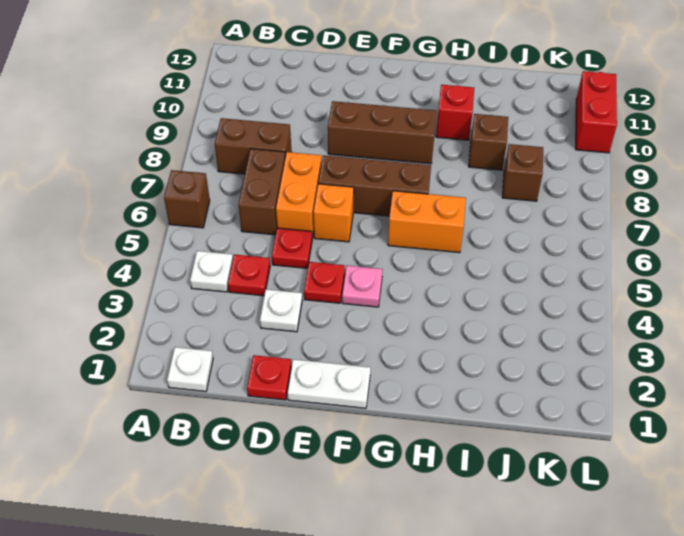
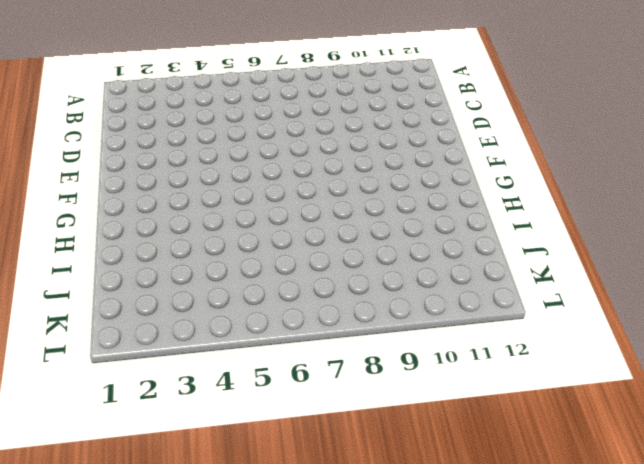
none -> brown brick A6 level 1
none -> white plate B1 level 1
none -> white plate B4 level 1

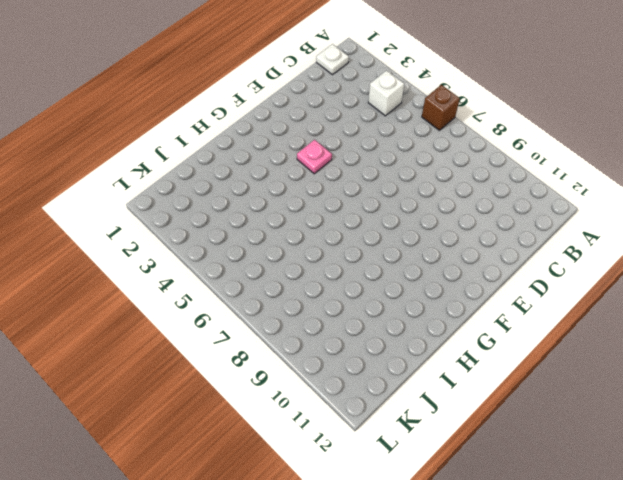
white brick B4 level 1 -> white plate B4 level 1
none -> brown brick B8:C8 level 1
none -> red plate C4 level 1
none -> brown brick C6:C7 level 1

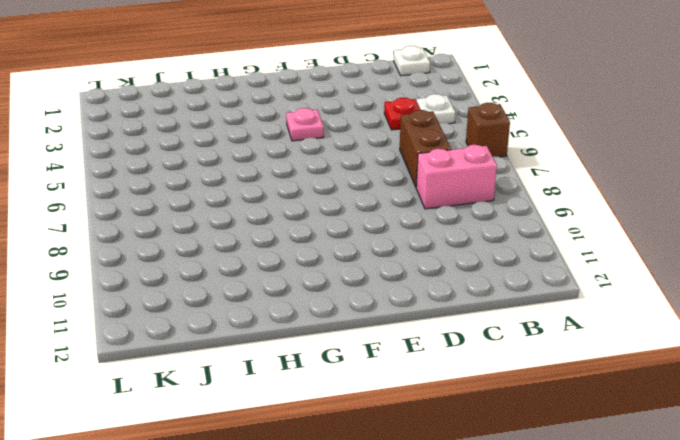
pink brick B8:C8 level 1 -> brown brick B8:C8 level 1
none -> red plate D1 level 1
none -> white plate D3 level 1
none -> red plate D5 level 1

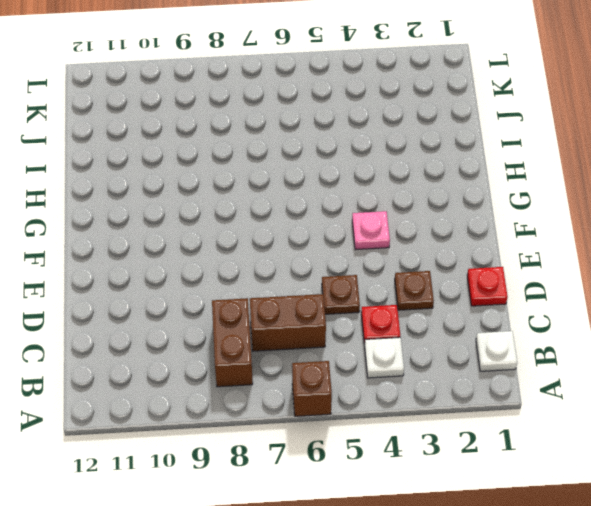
brown plate D3 level 1 -> white plate D3 level 1
brown plate D5 level 1 -> red plate D5 level 1
none -> orange brick D6:D7 level 1
none -> white plate E1:F1 level 1
none -> red plate E4 level 1

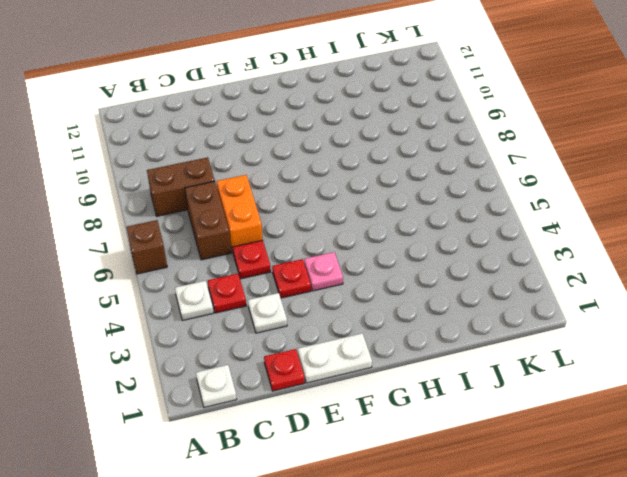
none -> orange brick E6 level 1
none -> brown brick E7:G7 level 1
none -> brown brick E9:G9 level 1

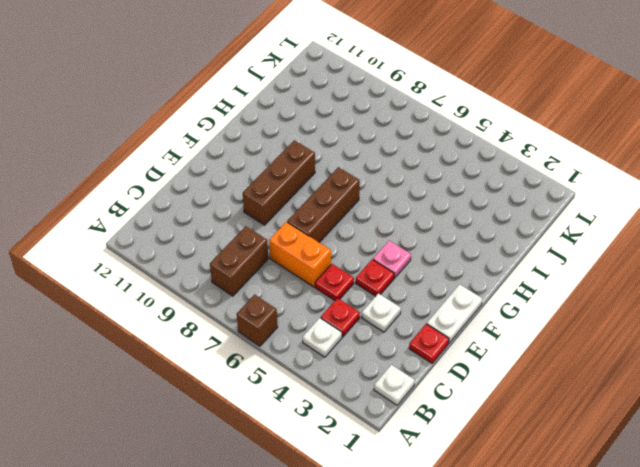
none -> brown brick C6:C7 level 1
none -> orange brick E6 level 1
none -> orange brick G6:H6 level 1

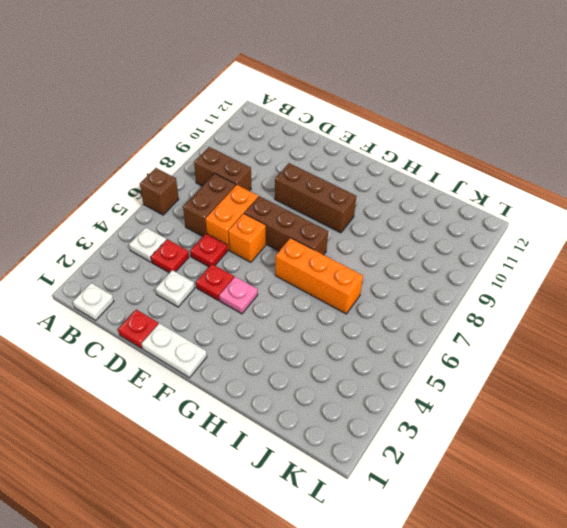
orange brick G6:I6 level 1 -> orange brick G6:H6 level 1
none -> red brick H10 level 1
none -> brown brick I9 level 1
none -> brown brick J8 level 1

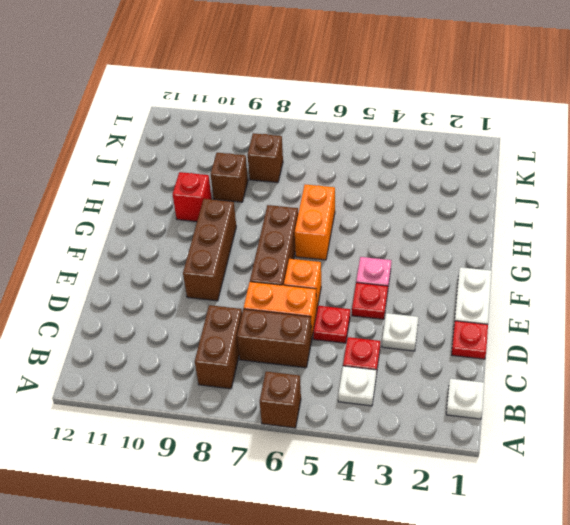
none -> red brick L10:L11 level 1

